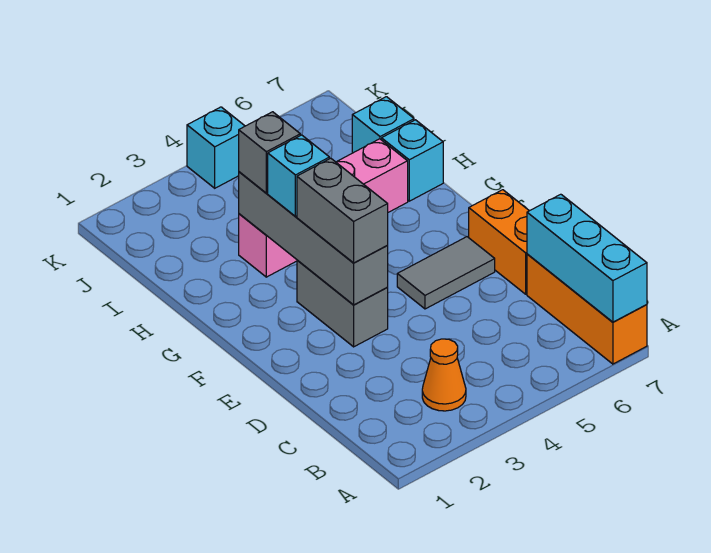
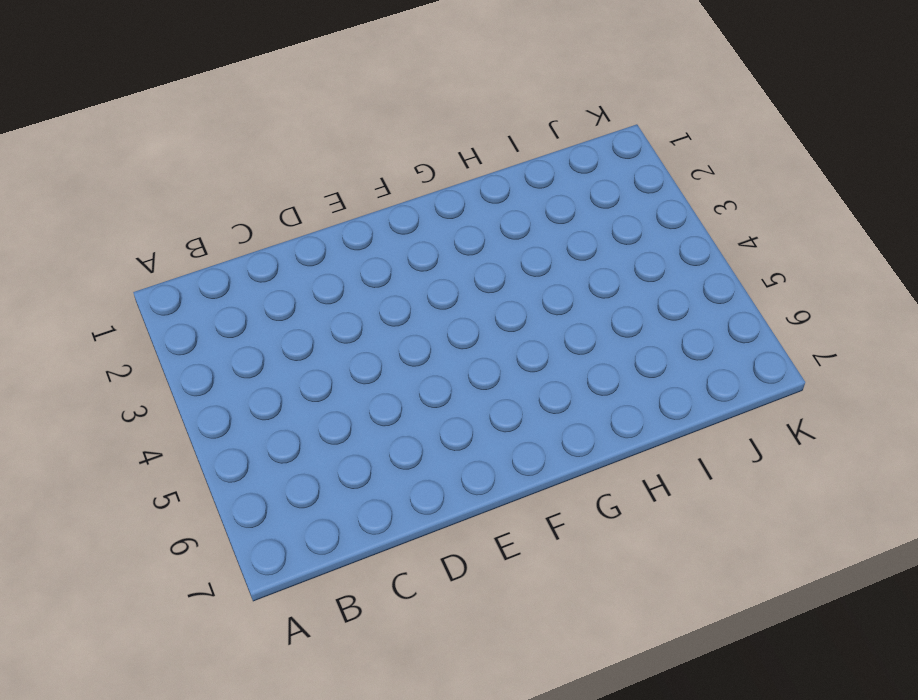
none -> orange brick A7:C7 level 1
none -> orange cone B3 level 1
none -> orange brick D7:E7 level 1

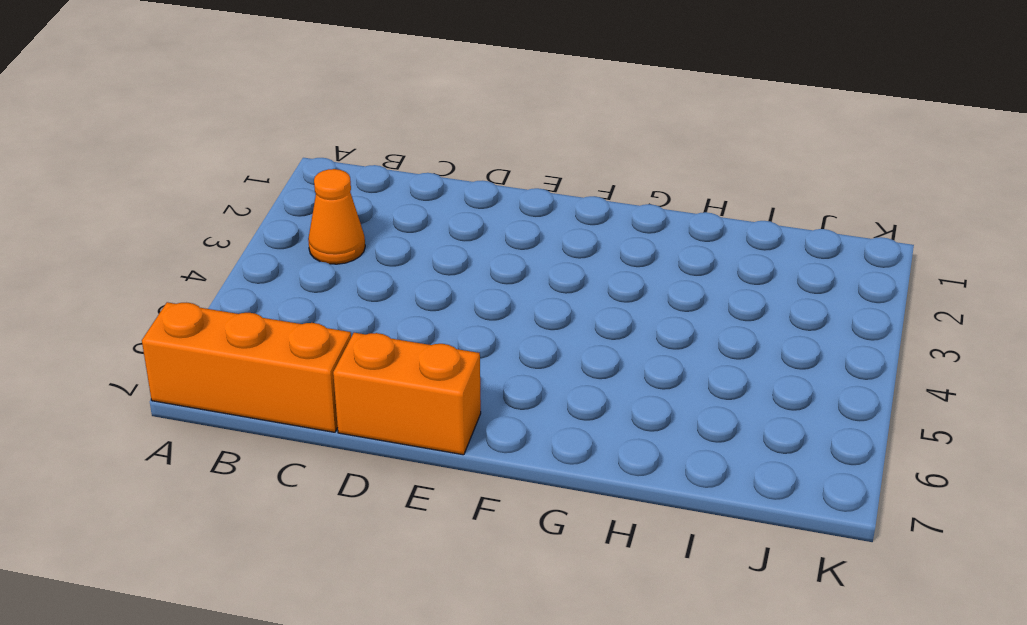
none -> grey brick E3:F3 level 1
none -> grey tile E5:E6 level 1
none -> pink brick H3:H6 level 1

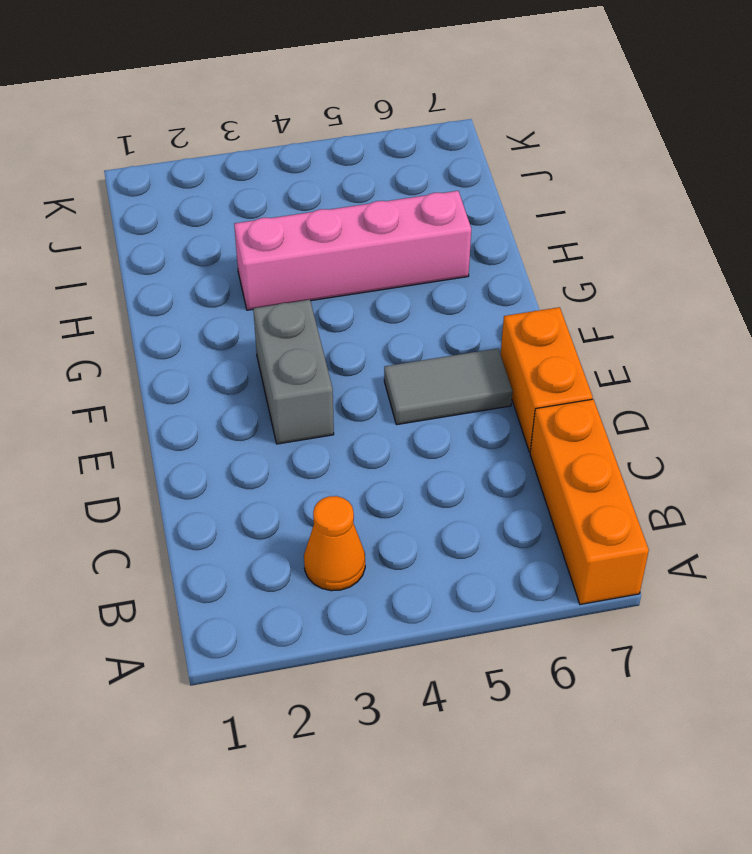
none -> cyan brick H7 level 1
none -> cyan brick I7 level 1
none -> cyan brick K4 level 1

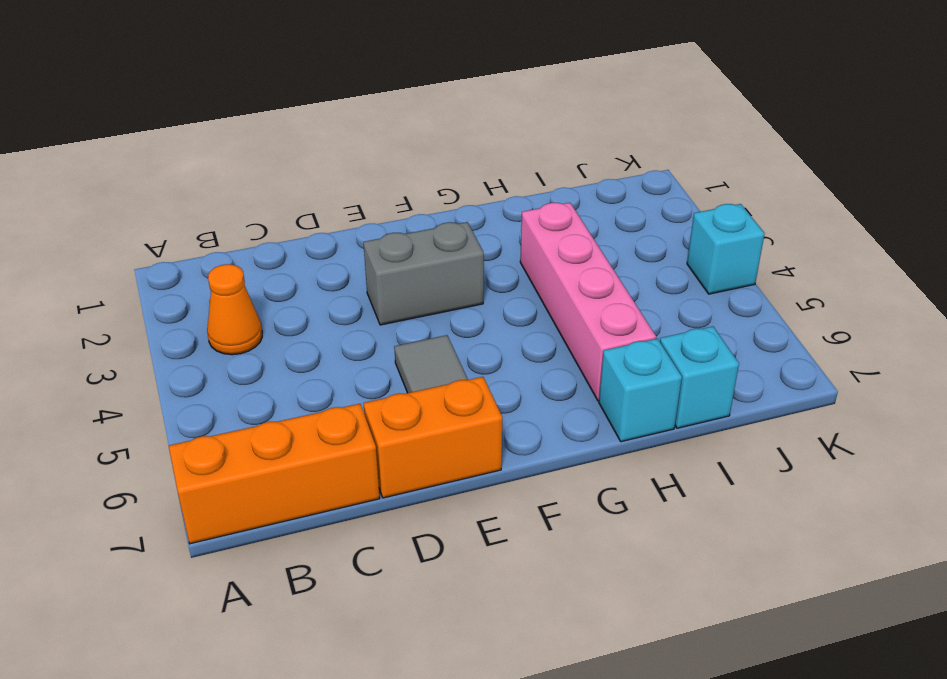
none -> cyan brick A7:C7 level 2
none -> grey brick E3:H3 level 2
none -> grey brick E3:F3 level 3

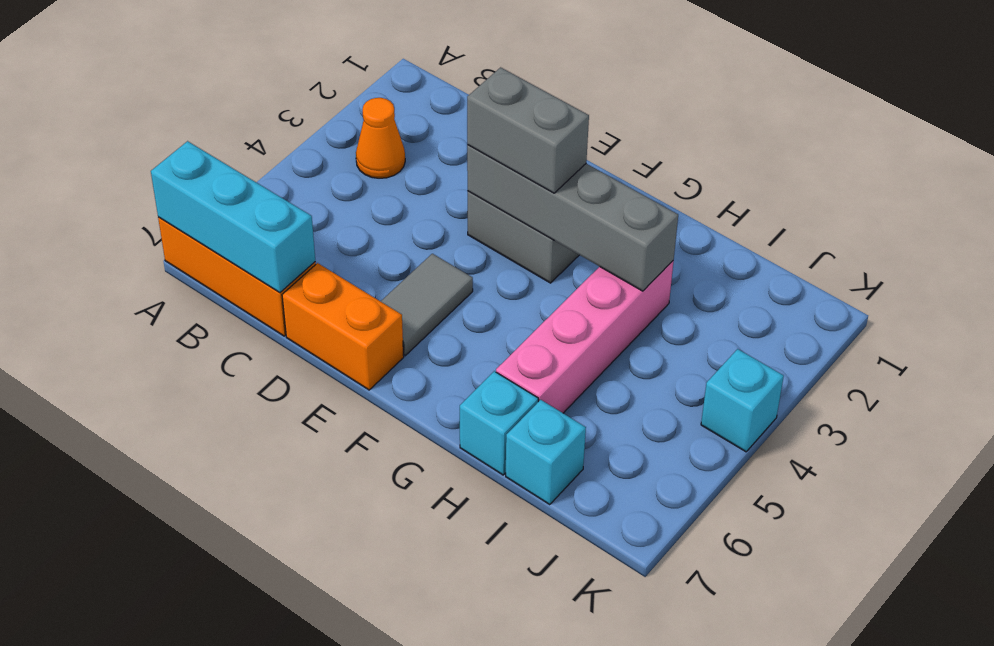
none -> cyan brick G3 level 3
none -> grey brick H3 level 3

